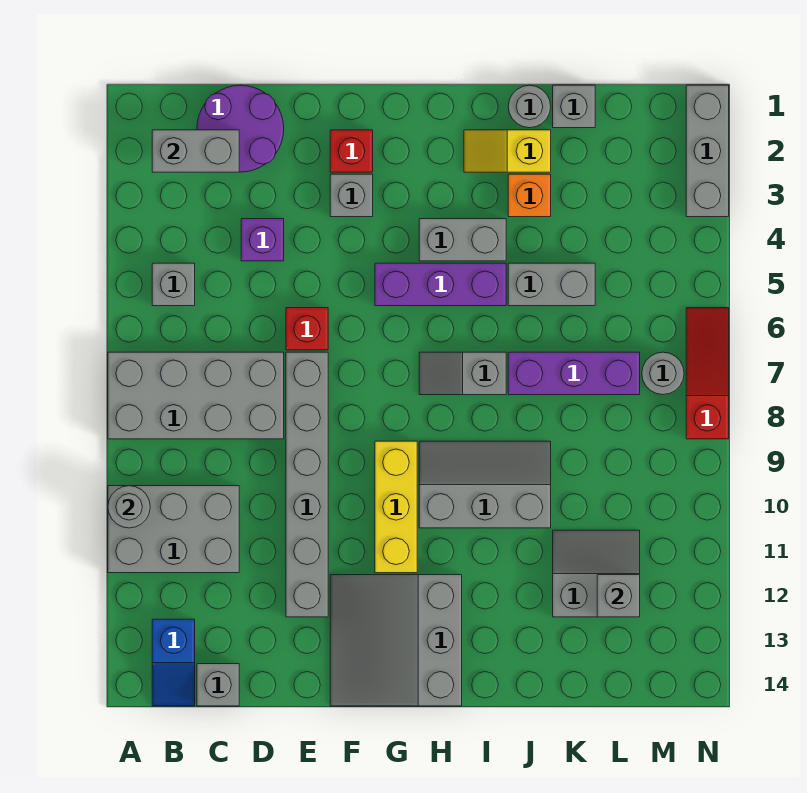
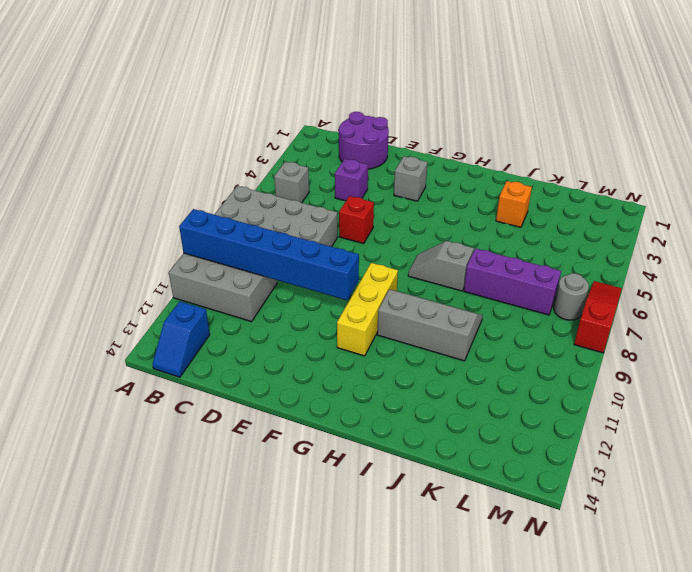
blue brick A10:F10 level 2 -> grey round brick A10 level 2
none -> grey brick C14 level 1
none -> grey brick E7:E12 level 1
none -> red brick F2 level 1
none -> grey slope F12:H14 level 1 top H

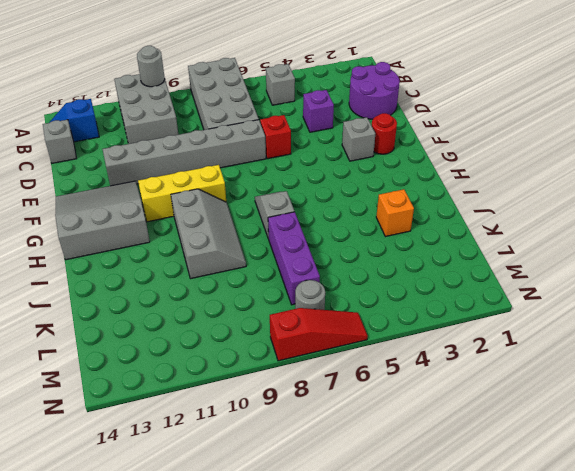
red round brick F2 level 1 -> red brick F2 level 1
none -> purple brick G5:I5 level 1
none -> grey brick H4:I4 level 1
none -> yellow slope I2:J2 level 1 top J
none -> grey round brick J1 level 1

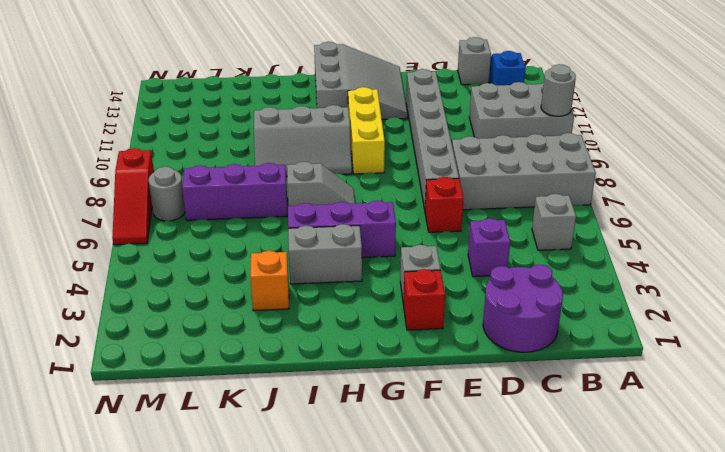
none -> yellow slope I2:J2 level 1 top J
none -> grey round brick J1 level 1
none -> grey brick J5:K5 level 1
none -> grey brick K1 level 1

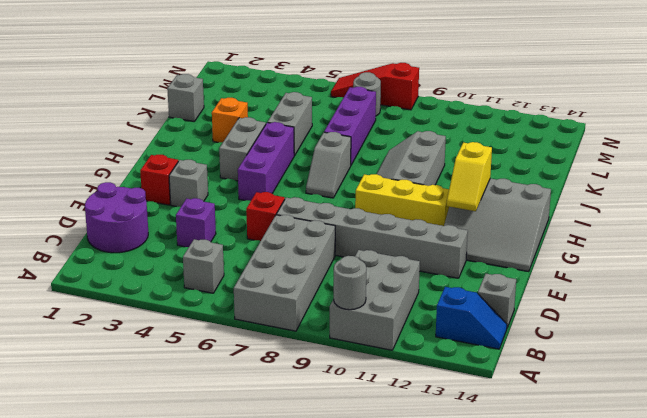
yellow slope G12:H12 level 2 top H -> yellow slope I2:J2 level 1 top J
none -> grey round brick J1 level 1
none -> grey slope K11:L12 level 1 top 12
none -> grey brick N1:N3 level 1
none -> grey brick B2:C2 level 2

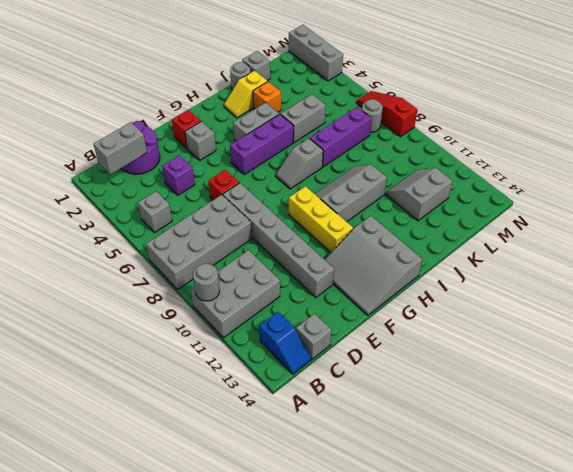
none -> grey brick L12 level 2

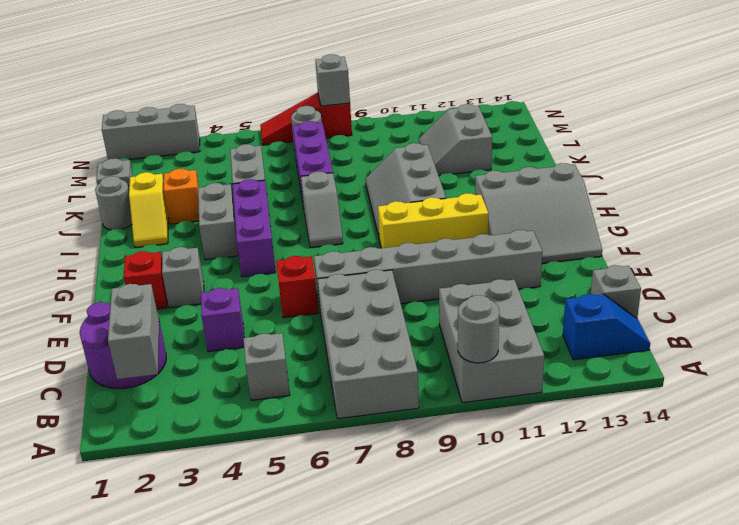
grey brick N8 level 2 -> grey brick L12 level 2

